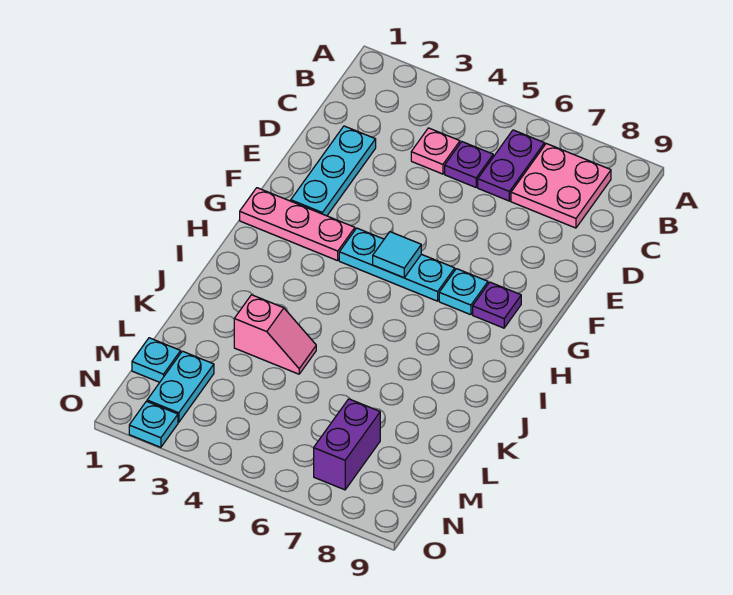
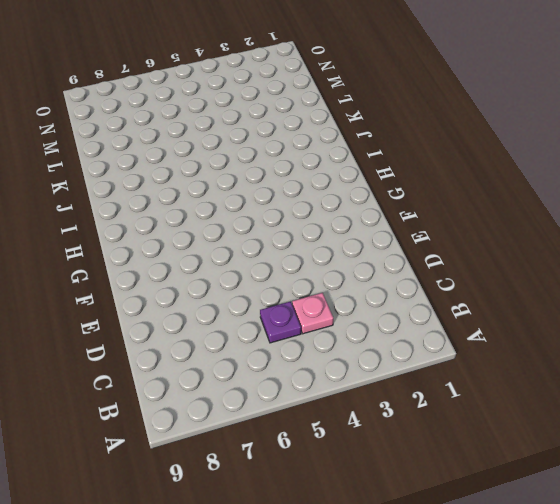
none -> purple plate B6:C6 level 1
none -> pink plate B7:C8 level 1
none -> cyan plate D2:F2 level 1

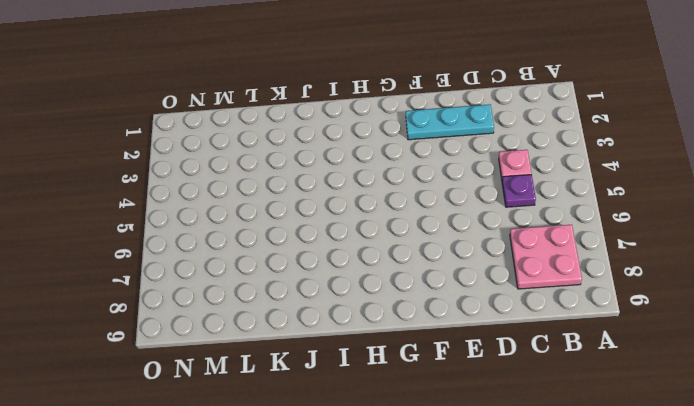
none -> purple plate B6:C6 level 1
none -> pink plate G1:G3 level 1
none -> cyan plate G4:G6 level 1

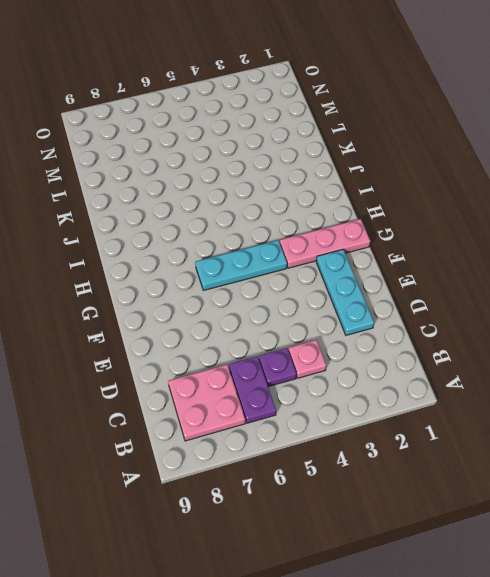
none -> cyan plate G7 level 1
none -> purple plate G8 level 1
none -> pink slope K3:K4 level 1 top 3

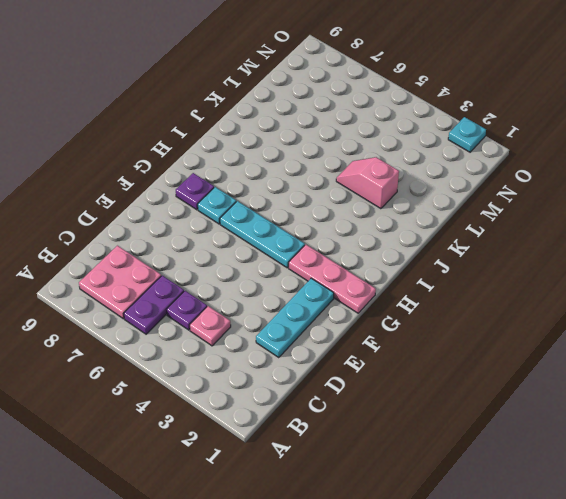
none -> cyan plate M1 level 1
none -> cyan plate M2:N2 level 1
none -> purple brick M7:N7 level 1

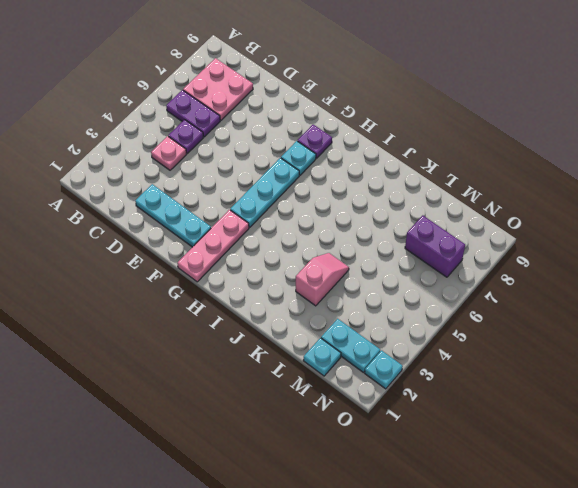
none -> cyan tile G5 level 2

